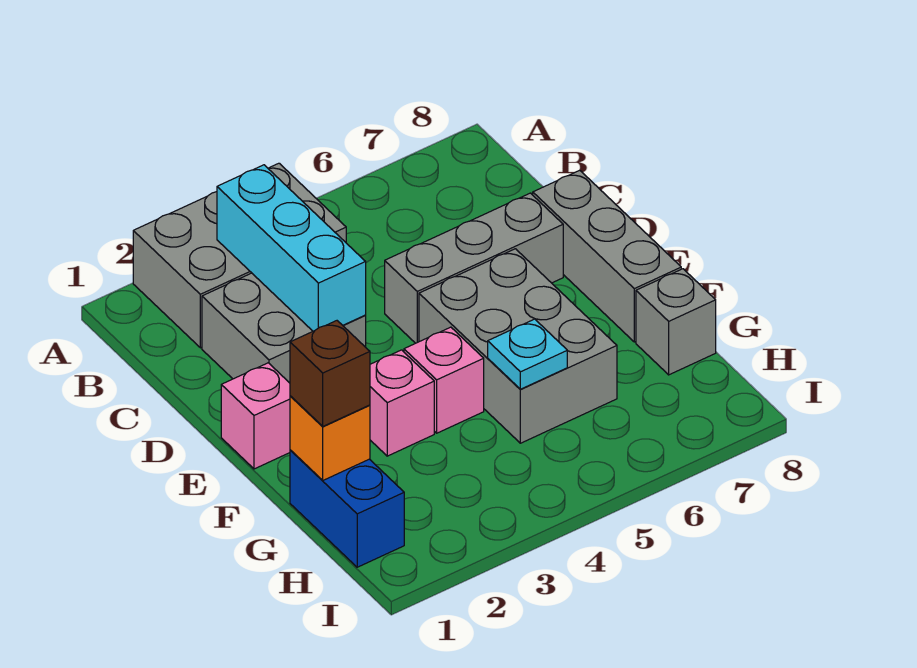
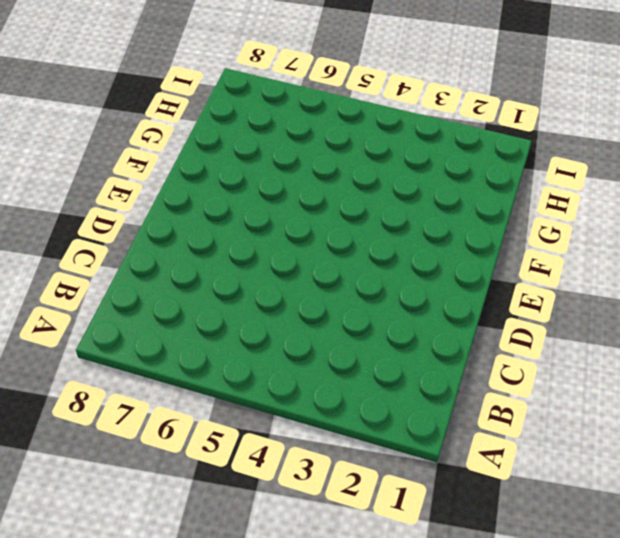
none -> grey brick A2:B4 level 1
none -> grey brick C2:D3 level 1
none -> grey brick D5:D7 level 1

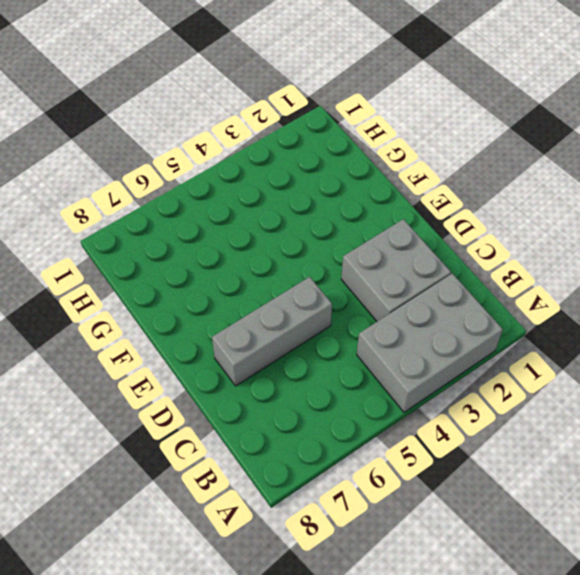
none -> grey brick D8:F8 level 1
none -> pink brick E1 level 1
none -> grey brick E5:G6 level 1

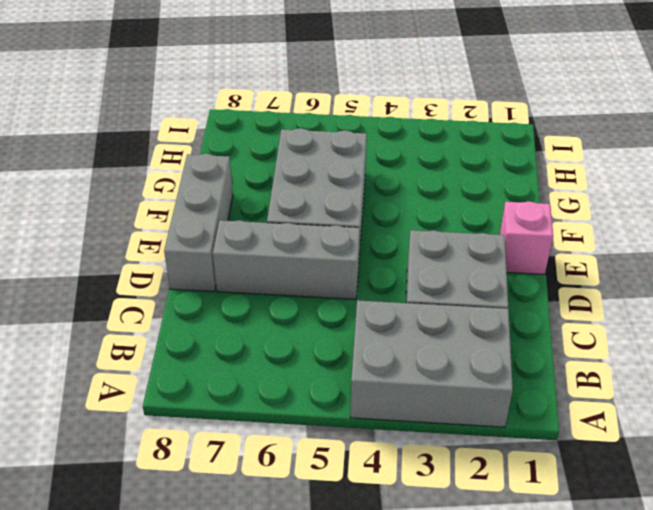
none -> pink brick F3 level 1
none -> pink brick F4 level 1
none -> blue brick G1:H1 level 1

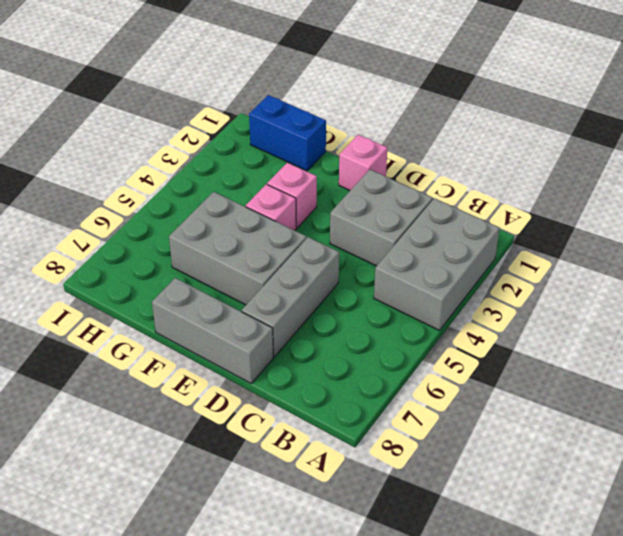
none -> grey brick G8 level 1
none -> cyan brick B3:D3 level 2
none -> orange brick G1 level 2

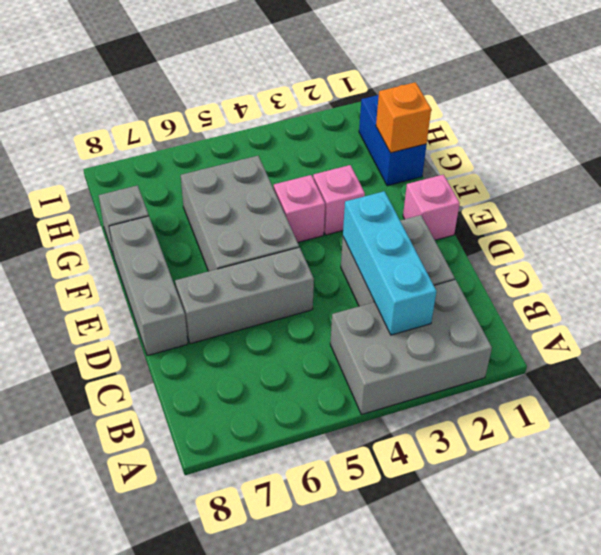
none -> cyan plate G5 level 2
none -> brown brick G1 level 3

